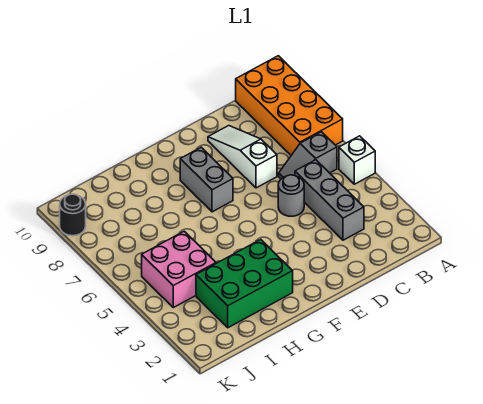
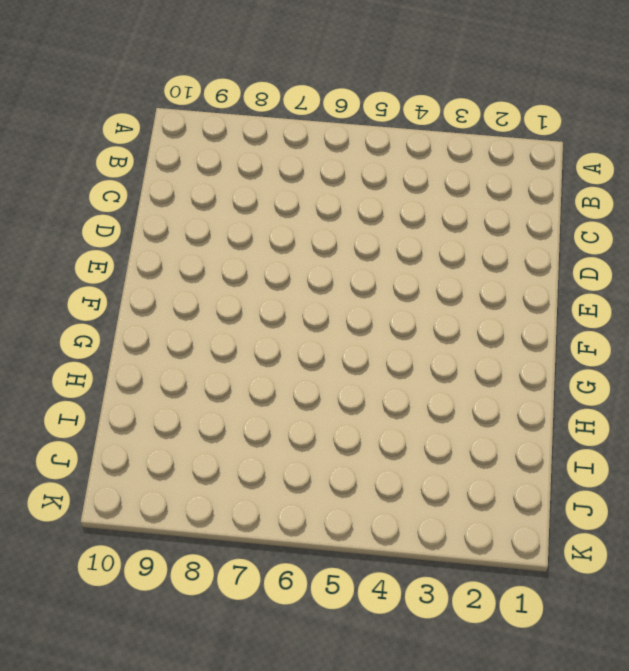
none -> white brick A5 level 1
none -> orange brick A7:B10 level 1

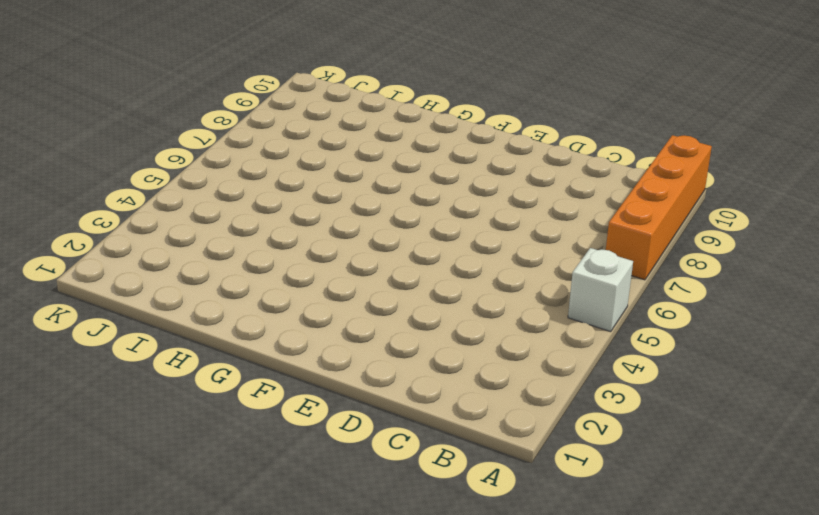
orange brick A7:A10 level 1 -> orange brick A7:B10 level 1
none -> grey slope B6:C6 level 1 top B
none -> grey brick C3:C5 level 1

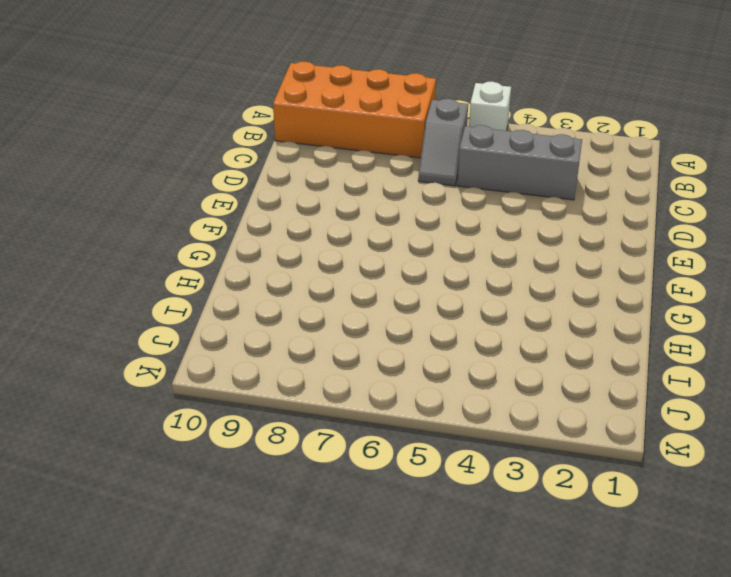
none -> grey round brick D5 level 1
none -> white slope D7:D9 level 1 top 7

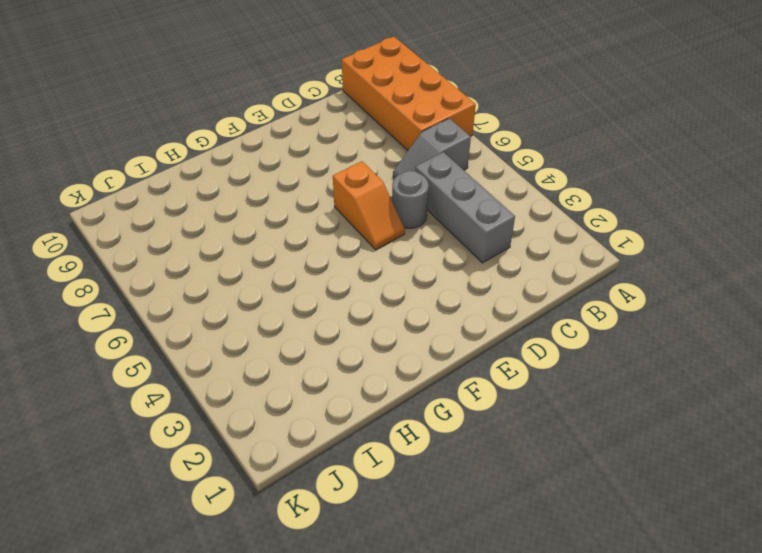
orange slope E5:E6 level 1 top 6 -> none
none -> white brick A5 level 1
none -> white slope D7:D9 level 1 top 7

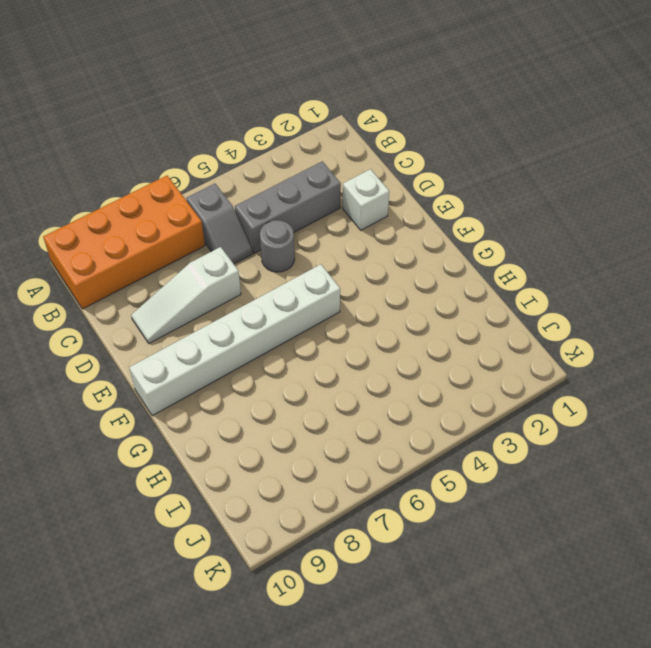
white brick D2 level 1 -> white brick A5 level 1
white brick F5:F10 level 1 -> grey brick F7:F8 level 1
none -> green brick G2:I3 level 1
none -> pink brick I4:J5 level 1

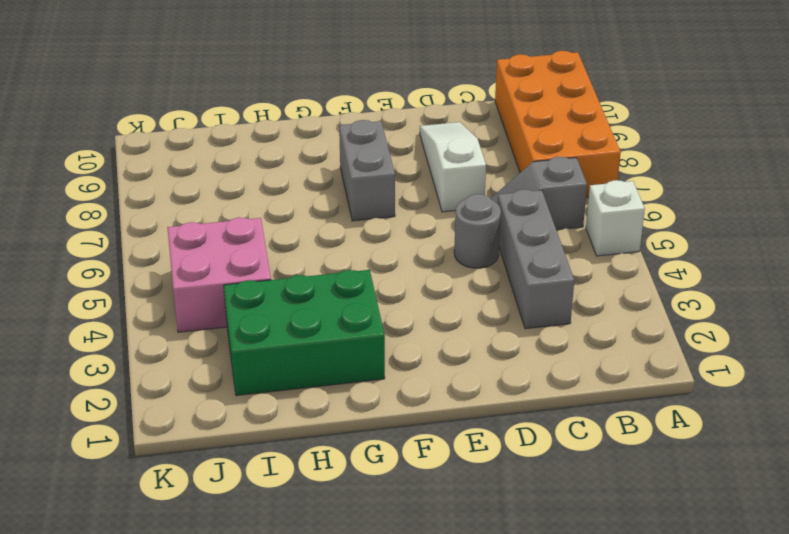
none -> black round brick K9 level 1

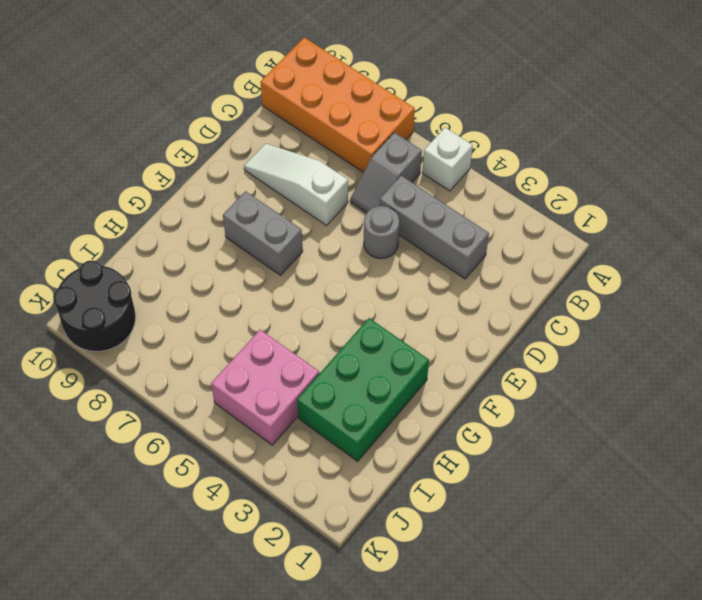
black round brick J9:K10 level 1 -> black round brick K9 level 1

